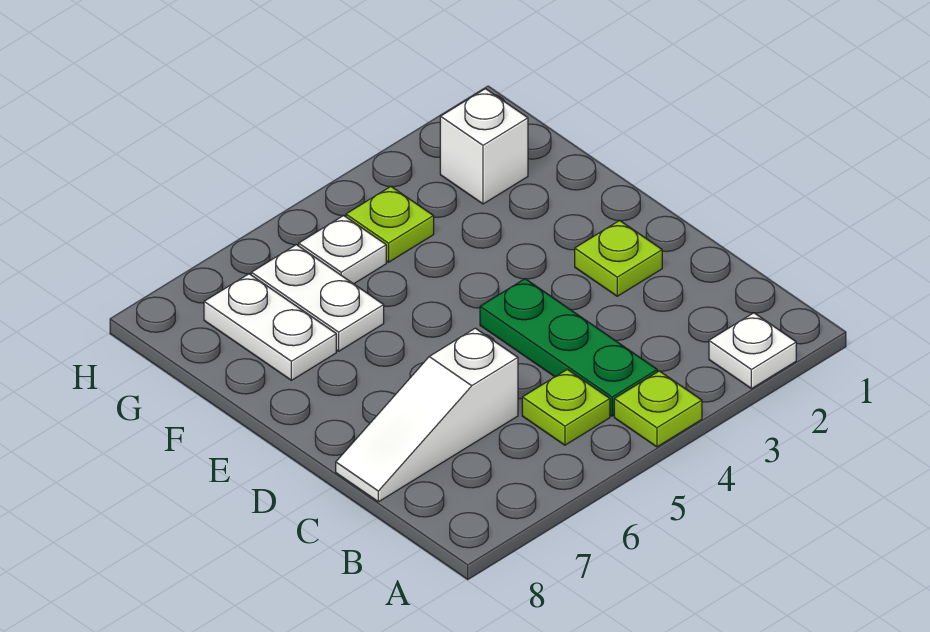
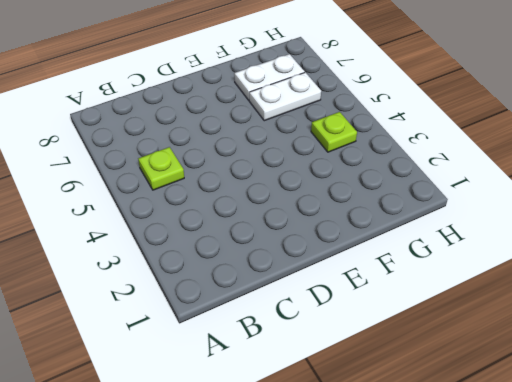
none -> white plate A2 level 1
none -> lime plate A4 level 1

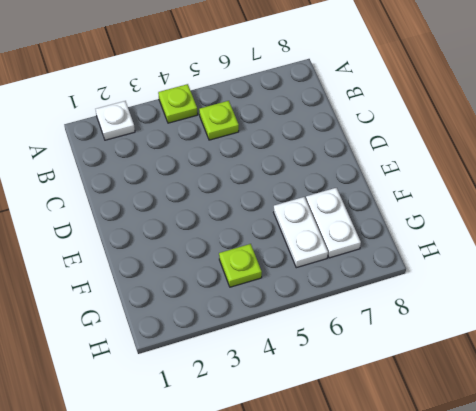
none -> green plate B4:D4 level 1
none -> white slope C6:C8 level 1 top 6

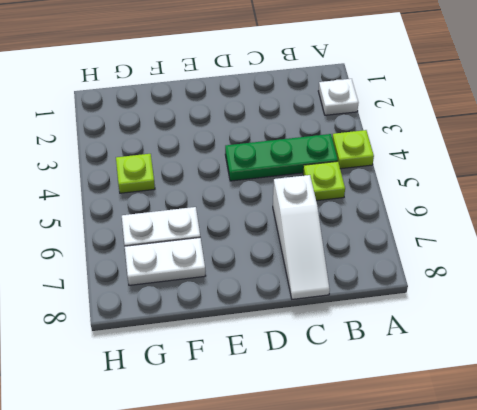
none -> lime plate D2 level 1
none -> white brick G2 level 1

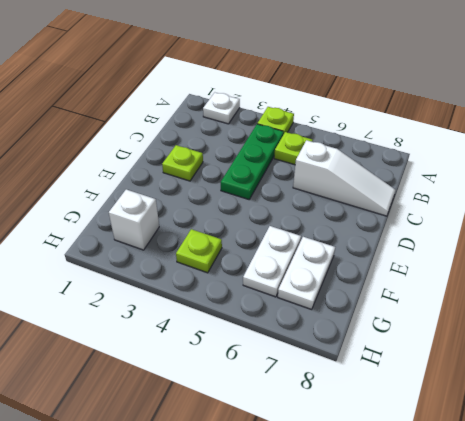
none -> white plate G5 level 1

